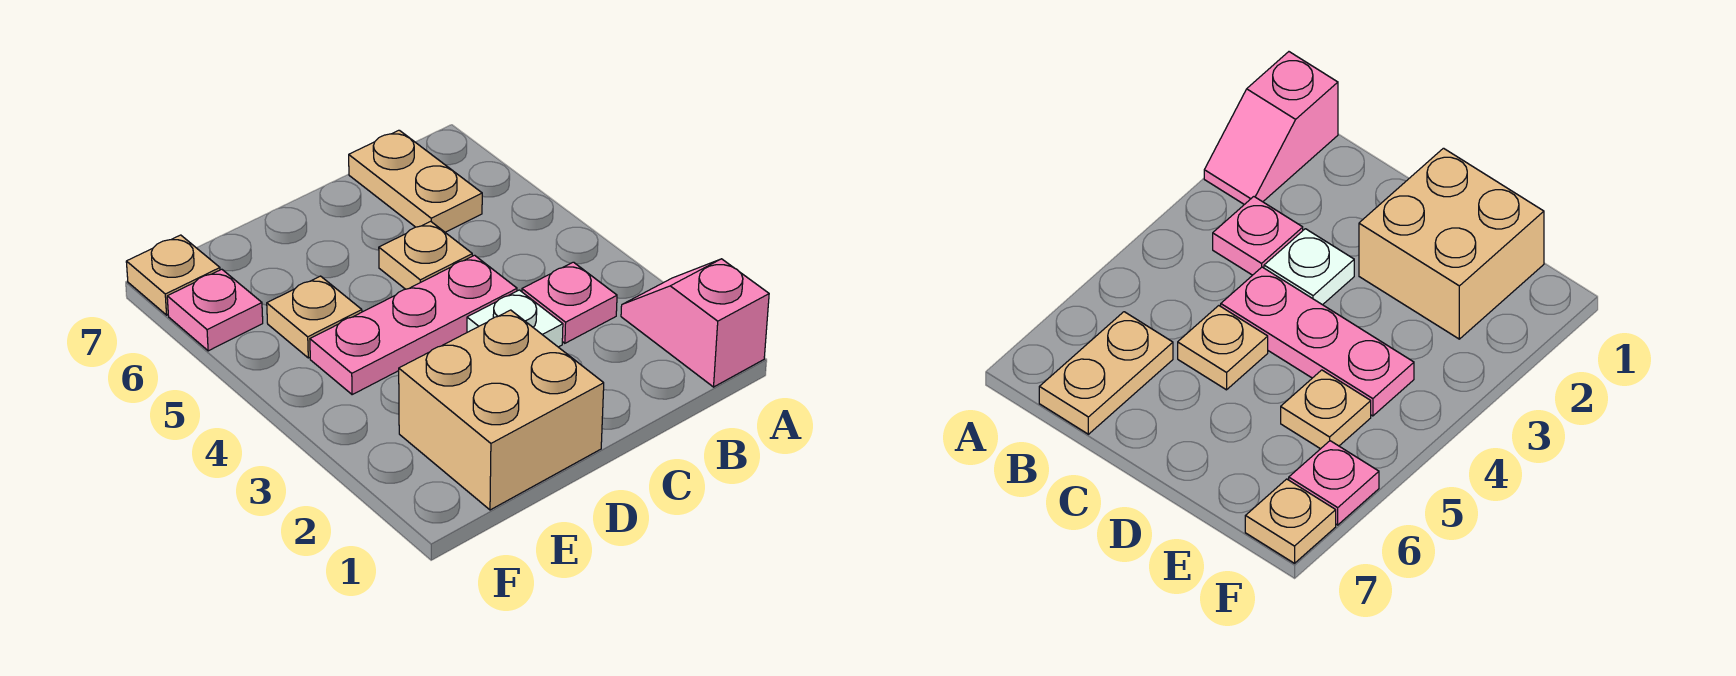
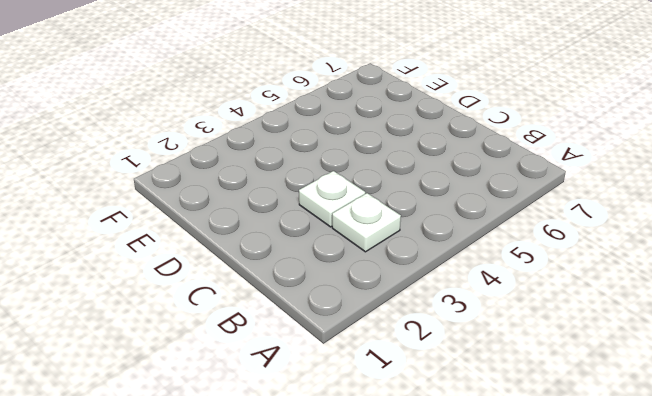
white plate B3 level 1 -> pink plate B3 level 1
none -> pink slope A1:A2 level 1 top 1
none -> tan plate B6:B7 level 1

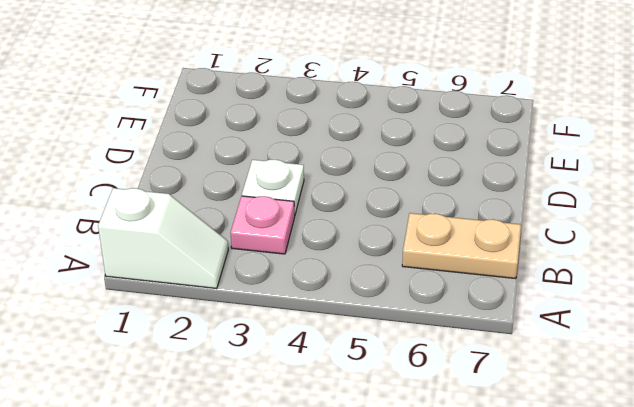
white slope A1:A2 level 1 top 1 -> pink slope A1:A2 level 1 top 1
none -> pink plate C4:E4 level 1
none -> tan plate C5 level 1

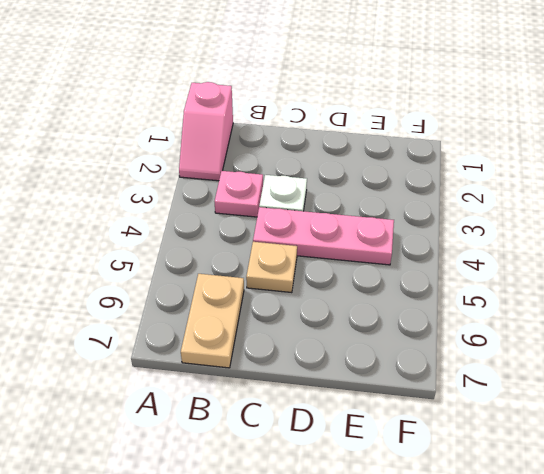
none -> tan brick D1:E2 level 1
none -> tan plate E5 level 1

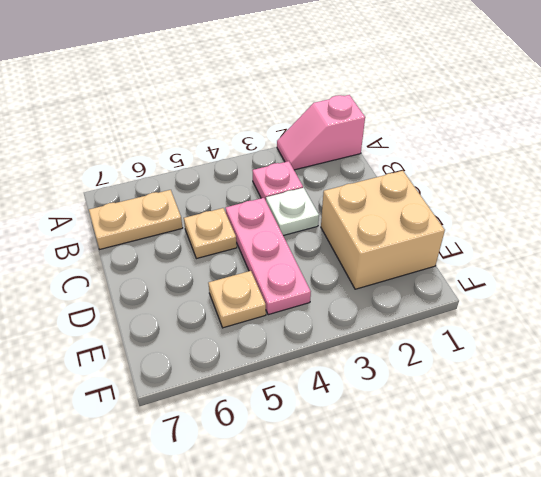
none -> pink plate F6 level 1
none -> tan plate F7 level 1

